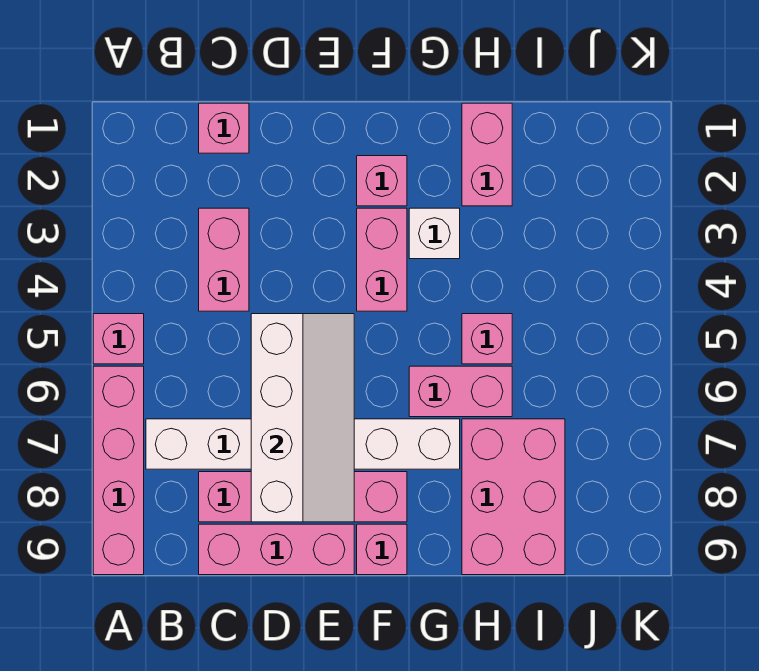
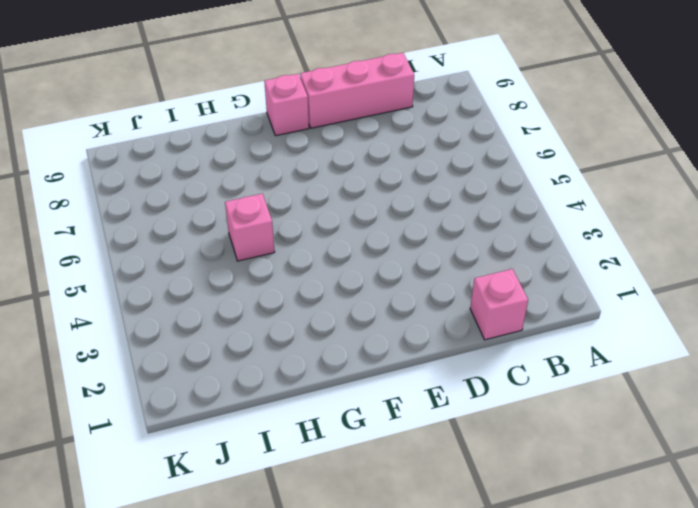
none -> pink brick A5 level 1
none -> pink brick A6:A9 level 1
none -> white brick B7:G7 level 1

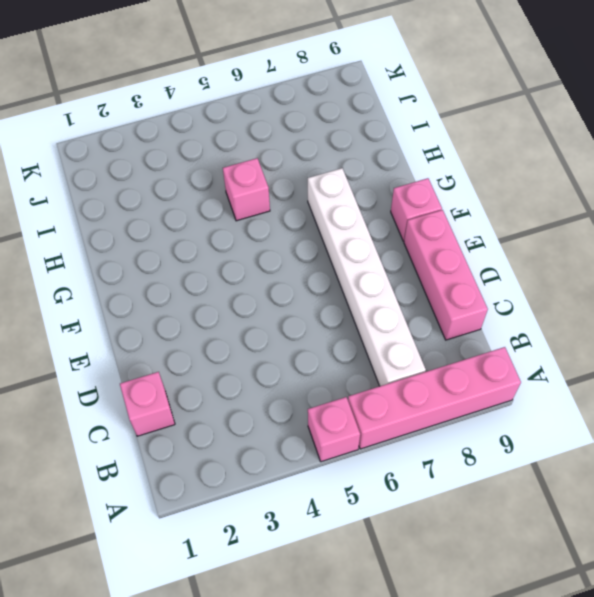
none -> pink brick C3:C4 level 1
none -> pink brick C8:F8 level 1
none -> pink brick F2 level 1

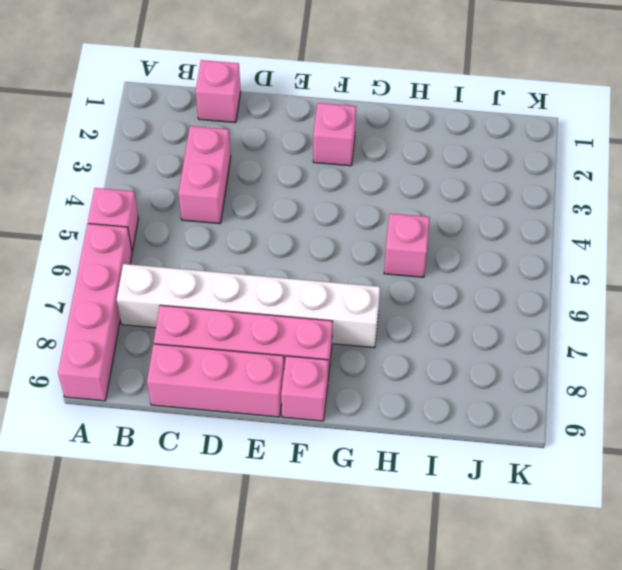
none -> pink brick F3:F4 level 1
none -> white brick G3 level 1
none -> pink brick G6:H6 level 1

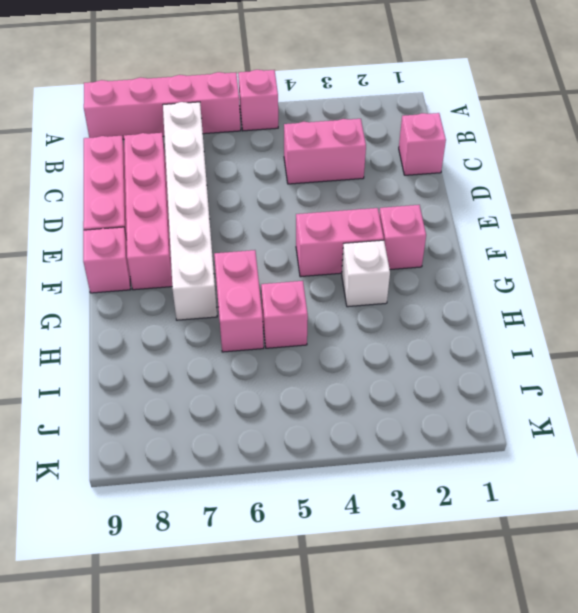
none -> pink brick H1:H2 level 1
none -> pink brick H7:I9 level 1
none -> white slope D5:E8 level 2 top D

